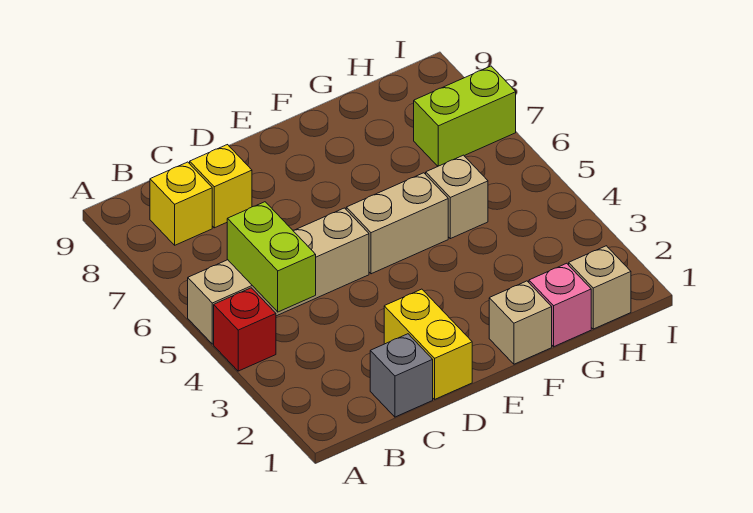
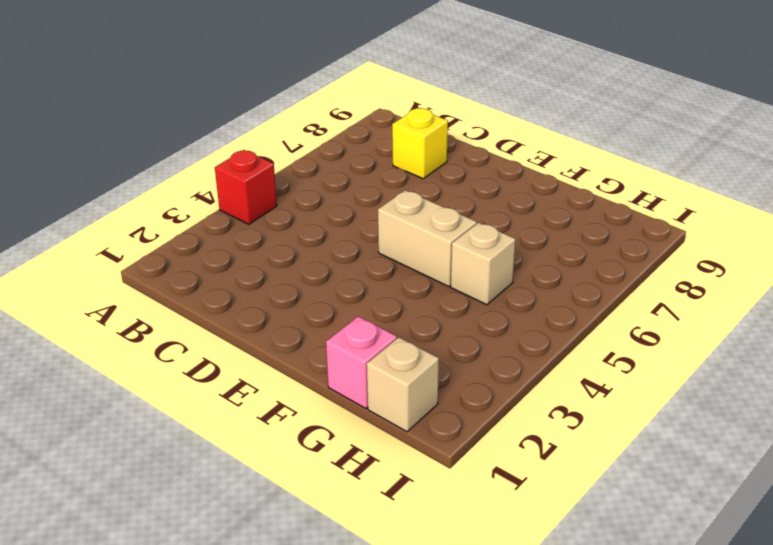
none -> tan brick A5:D5 level 1
none -> yellow brick B8 level 1
none -> grey brick C1 level 1

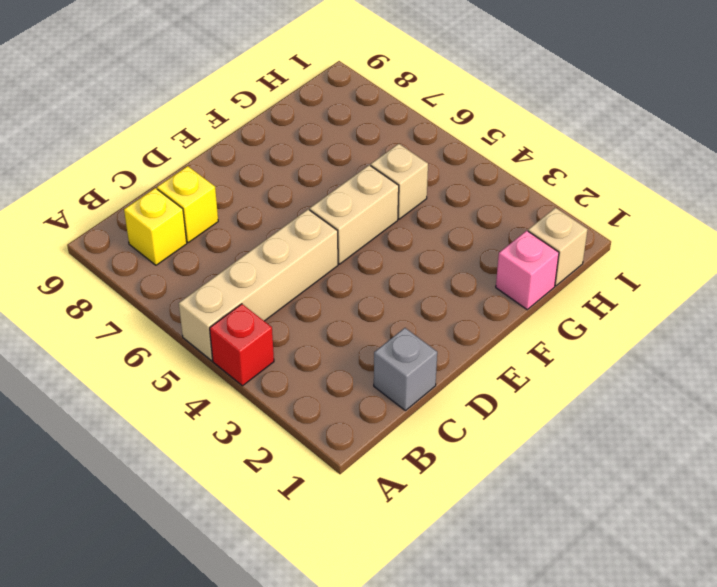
none -> yellow brick D1:D2 level 1
none -> tan brick F1 level 1
none -> lime brick H7:I7 level 1

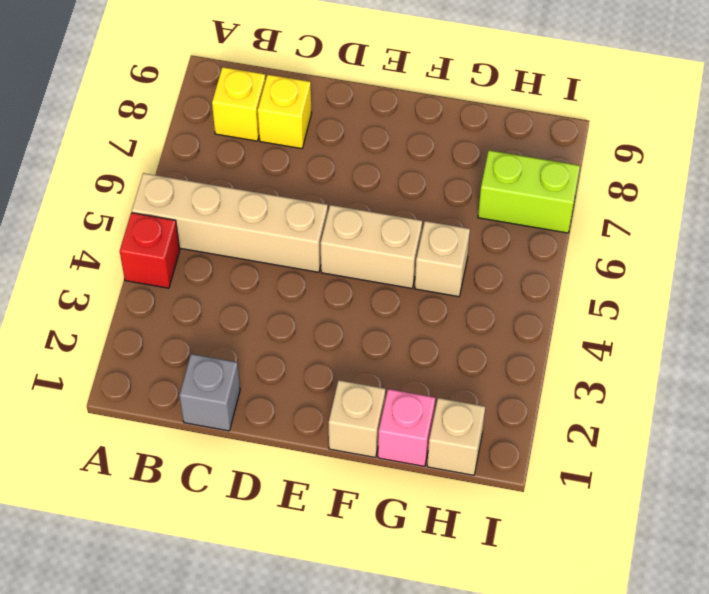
none -> yellow brick D1:D2 level 1
none -> lime brick B4:B5 level 2

